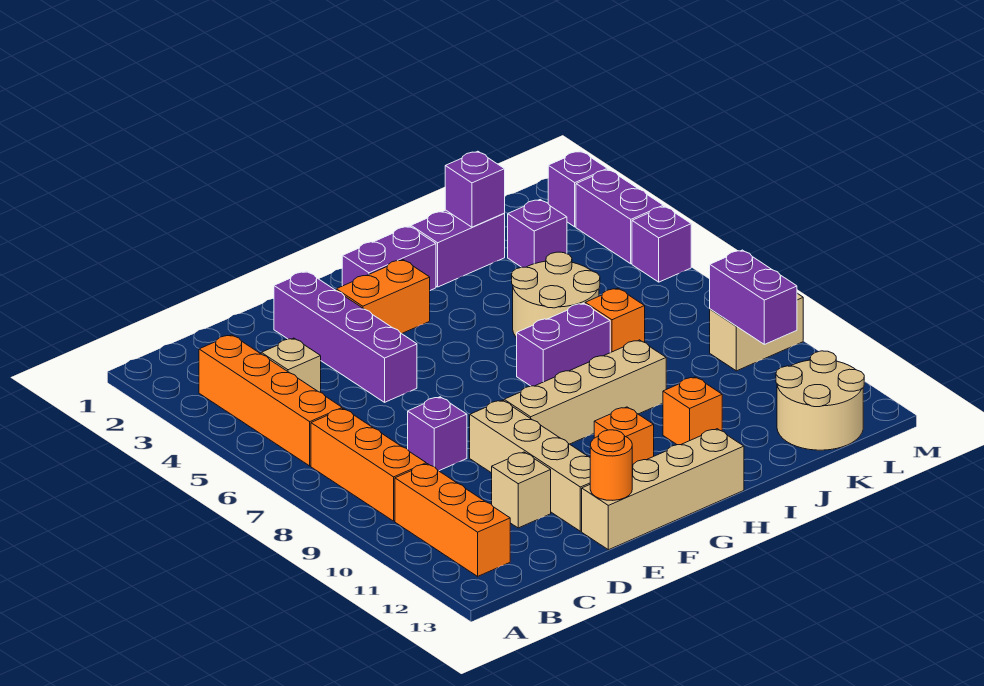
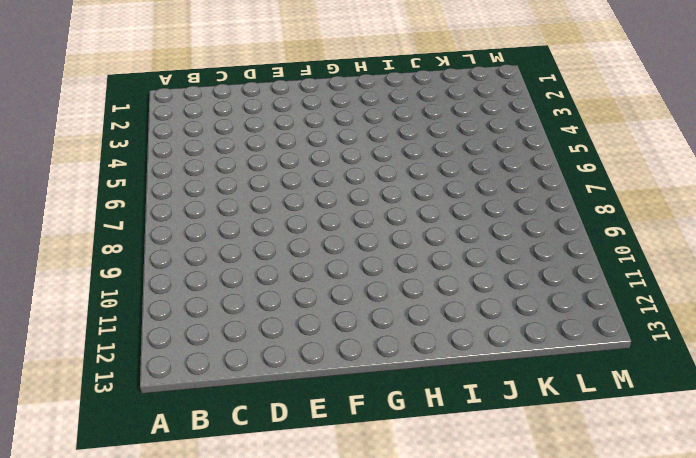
none -> orange brick B3:B6 level 1
none -> orange brick B7:B9 level 1
none -> orange brick B10:B12 level 1

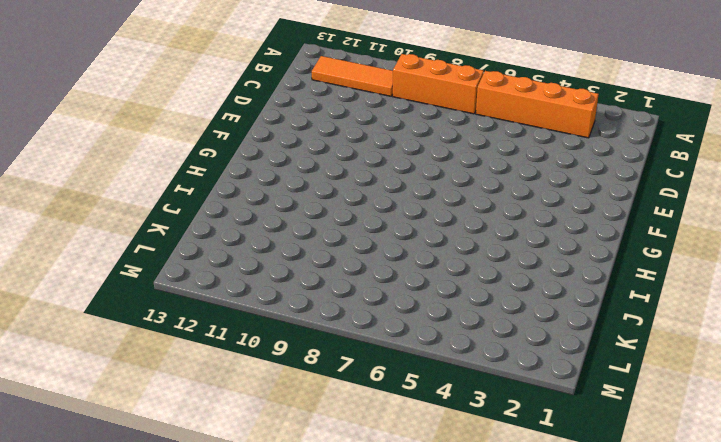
orange tile B10:B12 level 1 -> orange brick B10:B12 level 1
none -> tan brick C4 level 1
none -> purple brick D8 level 1
none -> tan brick D11 level 1

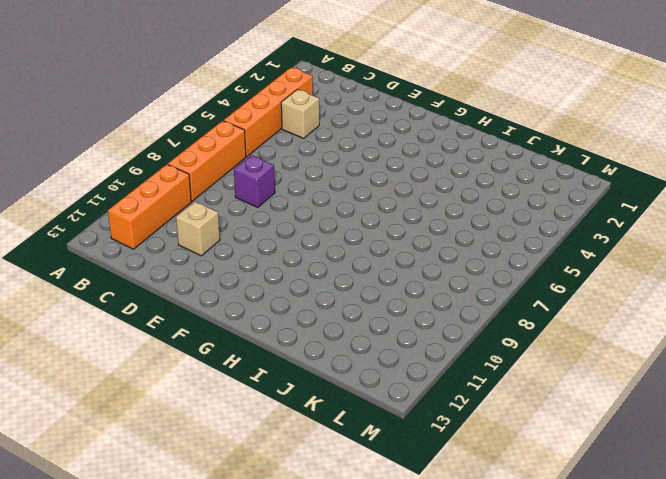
none -> purple brick E2:E5 level 1
none -> tan brick E9:E12 level 1
none -> tan brick E13:H13 level 1

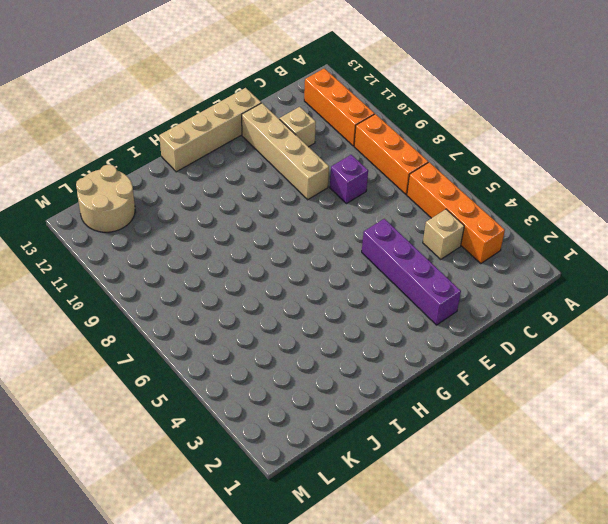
none -> orange brick F3:G3 level 1
none -> tan brick F9:I9 level 1
none -> purple brick G2:H2 level 1

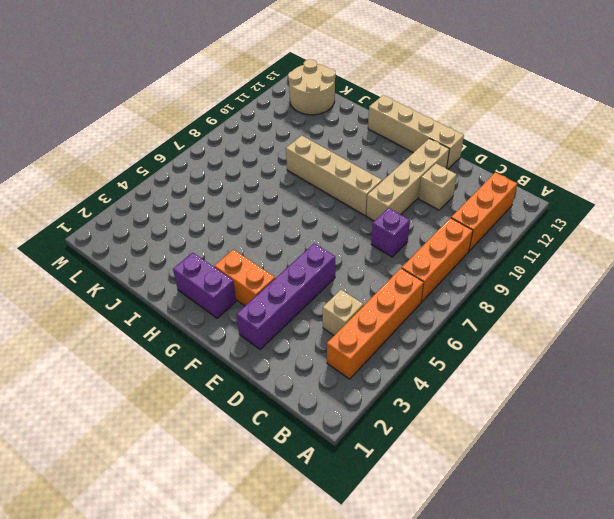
none -> orange brick G11 level 1
none -> purple brick H7:I7 level 1
none -> purple brick I2:J2 level 1

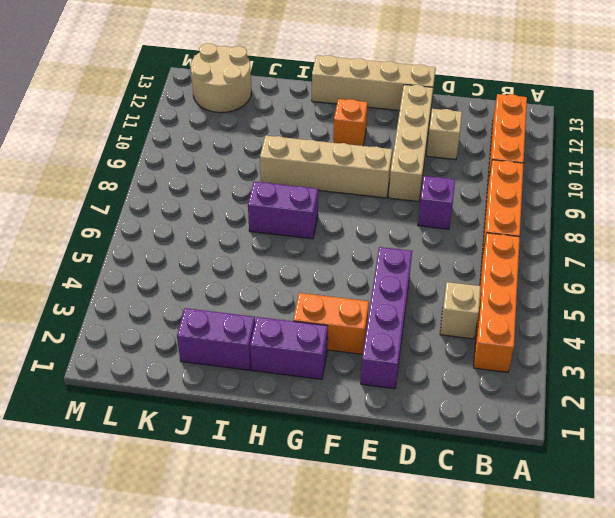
none -> tan round brick I5:J6 level 1
none -> orange brick I11 level 1
none -> orange brick J7 level 1

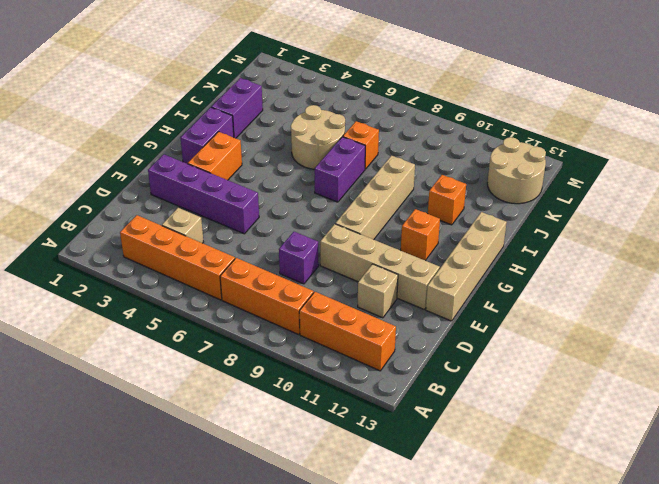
none -> purple brick K3 level 1
none -> tan brick L9:M9 level 1
none -> purple brick M2 level 1

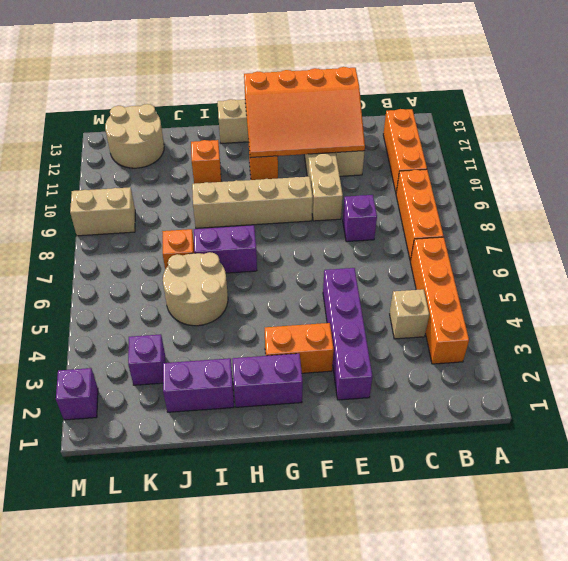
orange slope D11:G13 level 2 top 13 -> orange round brick E13 level 2
none -> purple brick M3:M4 level 1
none -> purple brick M5 level 1
none -> purple brick J2 level 2

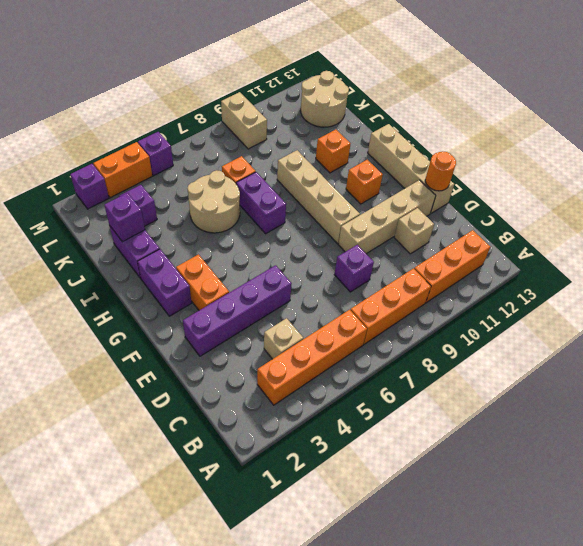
orange brick M3:M4 level 1 -> purple brick M3:M4 level 1
none -> purple brick L9:L10 level 2

